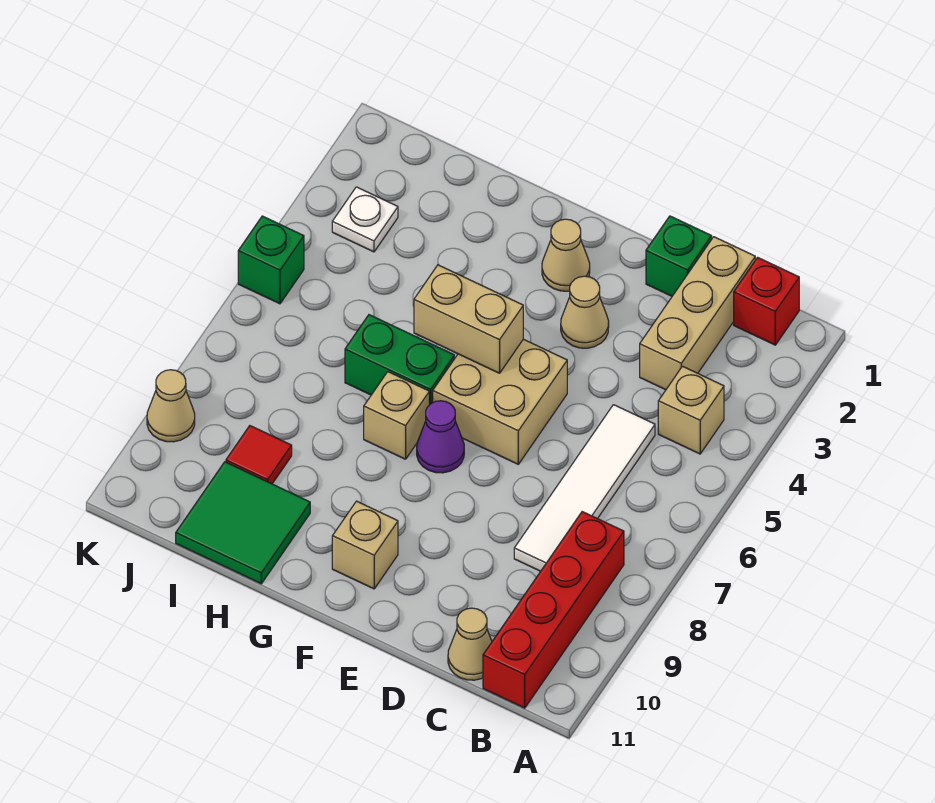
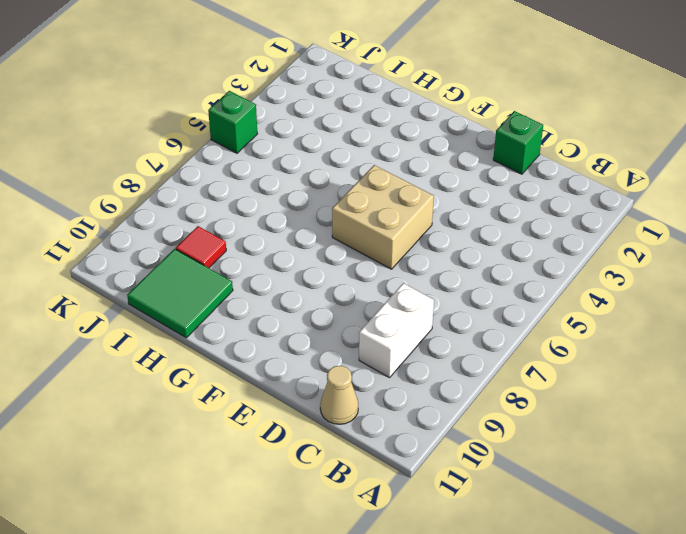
white brick C8:C9 level 1 -> white tile C5:C8 level 1
none -> red brick B1 level 1
none -> tan brick B4 level 1
none -> red brick B8:B11 level 1

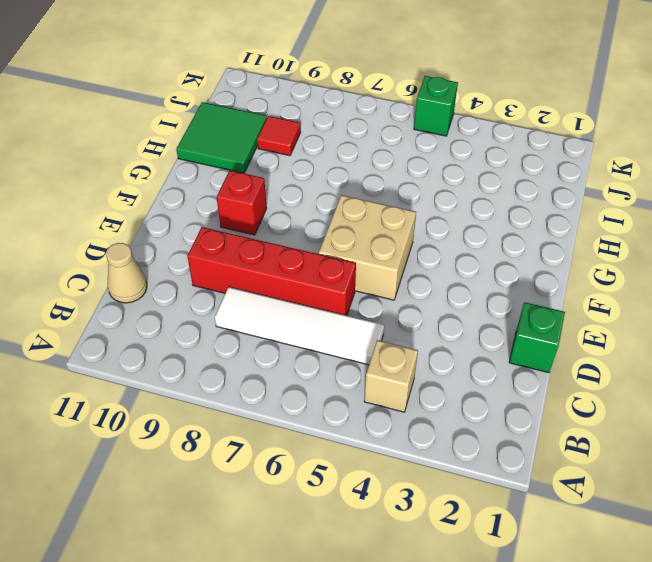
red brick D6:D9 level 1 -> red brick B8:B11 level 1
red brick F9 level 1 -> red brick B1 level 1
none -> tan brick C1:C3 level 1
none -> tan cone E3 level 1
none -> tan cone F2 level 1

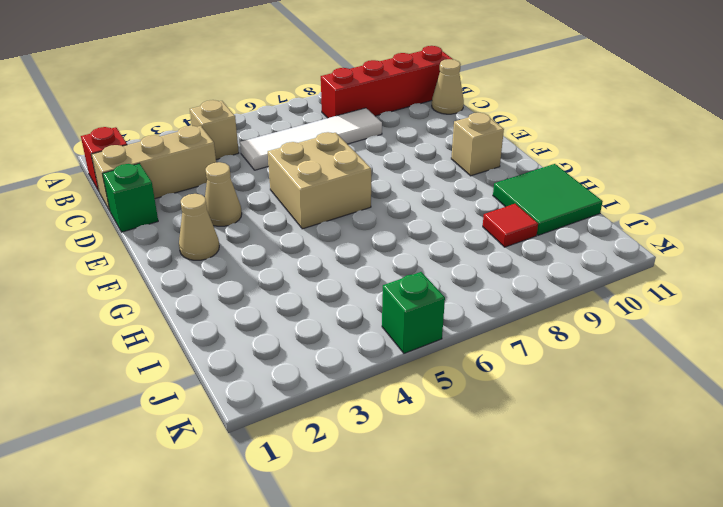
none -> purple cone F7 level 1
none -> green brick G6:H6 level 1
none -> tan brick G7 level 1

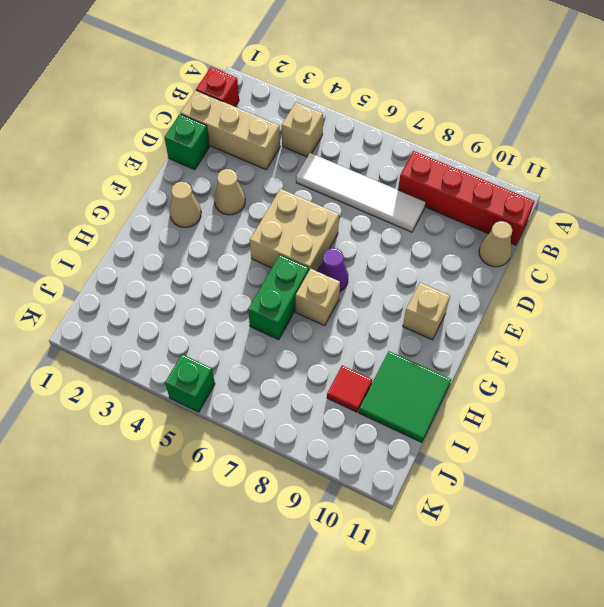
none -> white plate J3 level 1
none -> tan cone K9 level 1
none -> tan brick F5:G5 level 2

